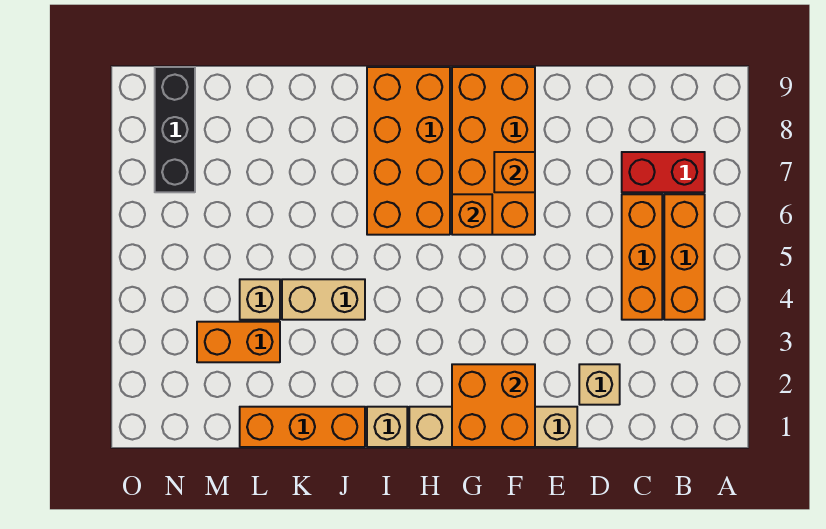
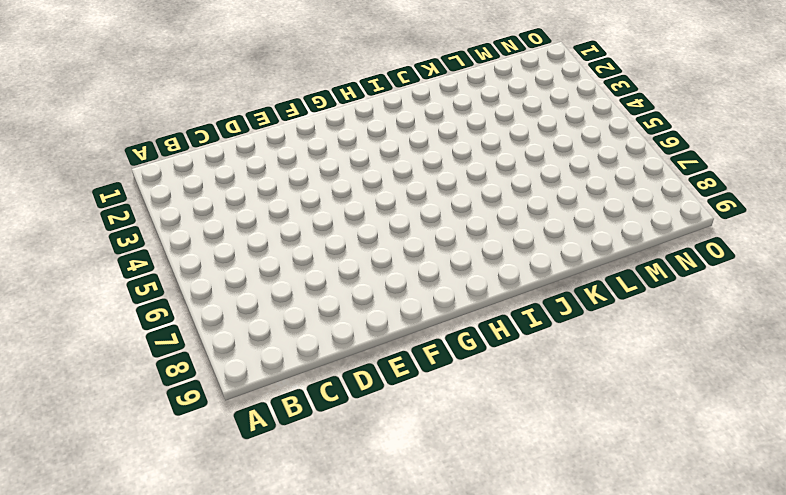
none -> orange brick B4:B6 level 1
none -> red brick B7:C7 level 1
none -> orange brick C4:C6 level 1

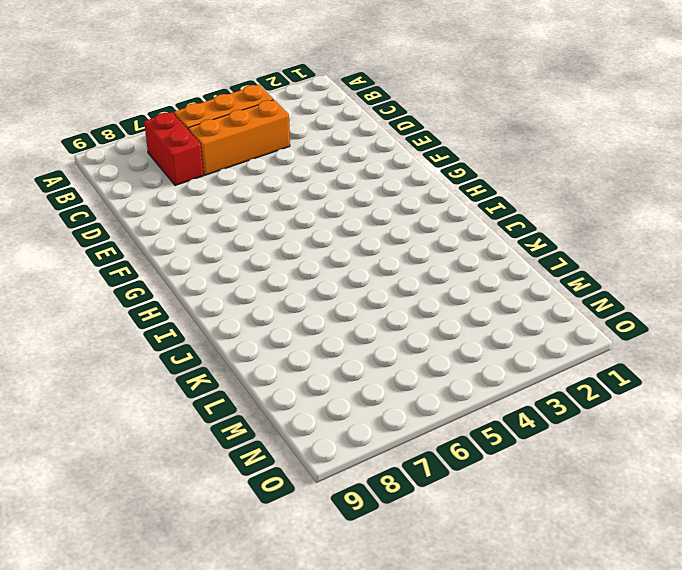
none -> tan brick D2 level 1
none -> tan brick E1:H1 level 1
none -> orange brick F6:G9 level 1

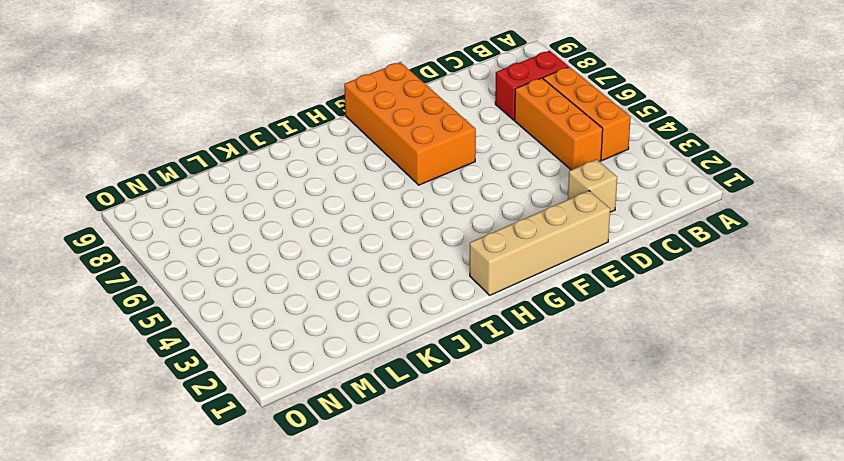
none -> orange brick H6:I9 level 1
none -> tan brick I1 level 1
none -> orange brick J1:L1 level 1

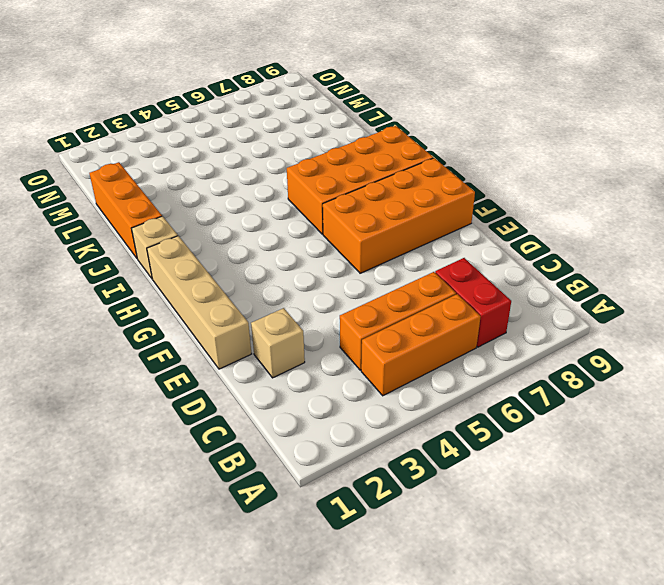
none -> tan brick J4:K4 level 1
none -> orange brick L3:M3 level 1
none -> tan brick L4 level 1

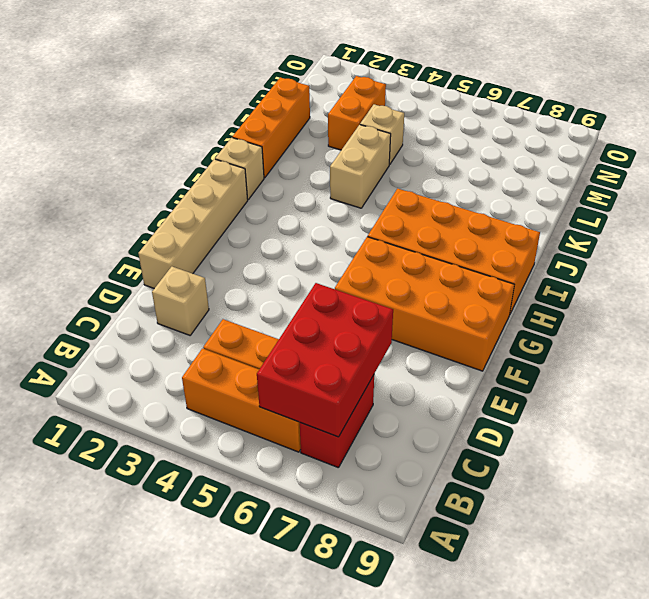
red brick B6:D7 level 2 -> none
none -> black brick N7:N9 level 1
none -> orange brick F1:G2 level 2
none -> orange brick F7 level 2

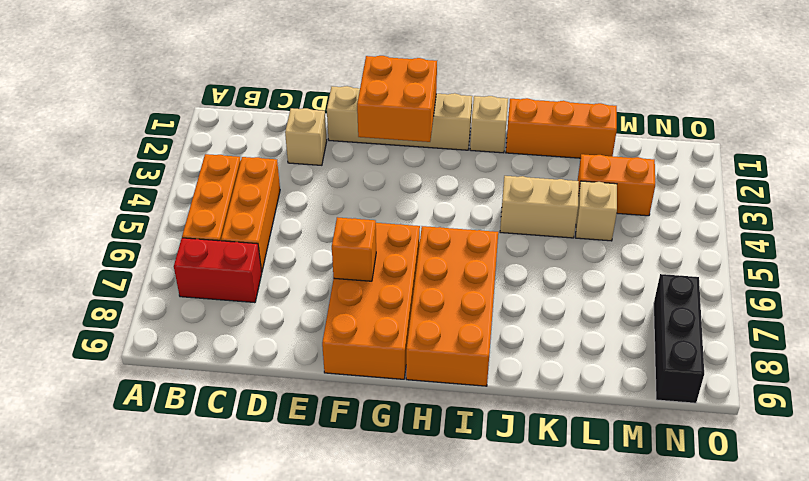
none -> orange brick G6 level 2

